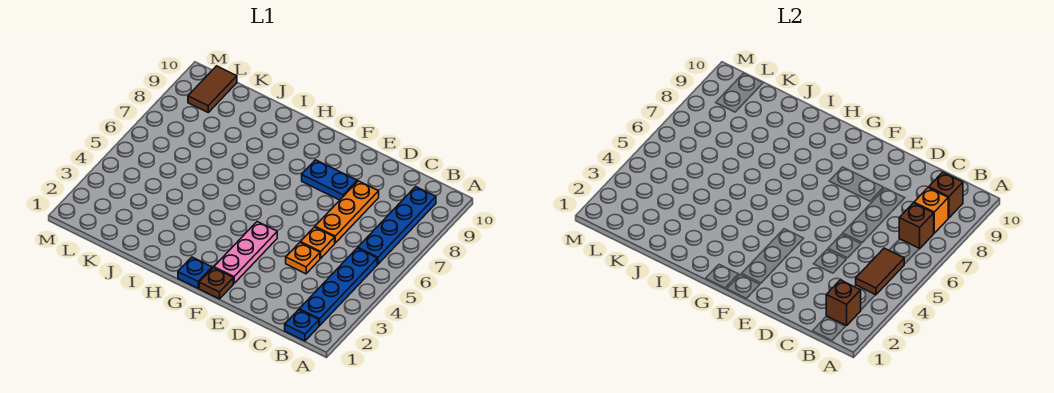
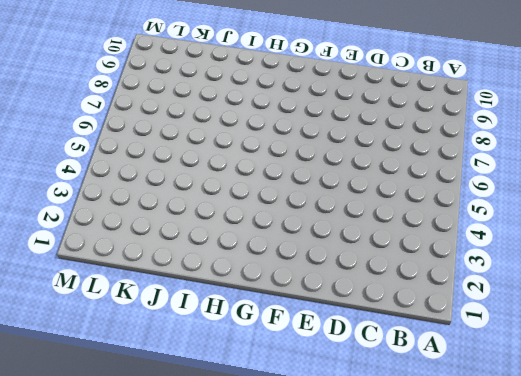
none -> blue plate B1 level 1
none -> blue plate B2:B5 level 1
none -> blue plate B6:B9 level 1

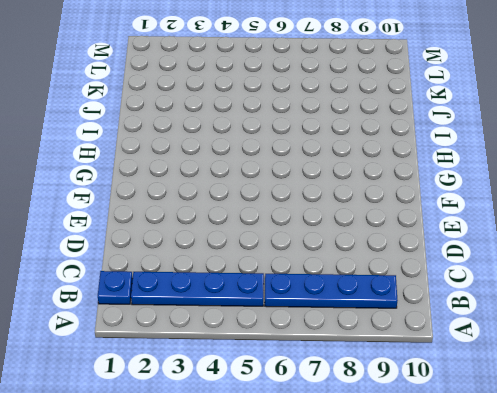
none -> orange plate D4 level 1
none -> orange plate D5 level 1
none -> orange plate D6:D8 level 1

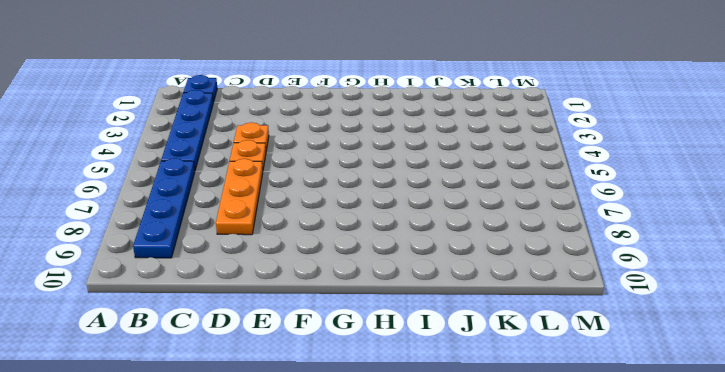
none -> blue plate E8:F8 level 1
none -> brown plate F1 level 1
none -> pink plate F2:F4 level 1

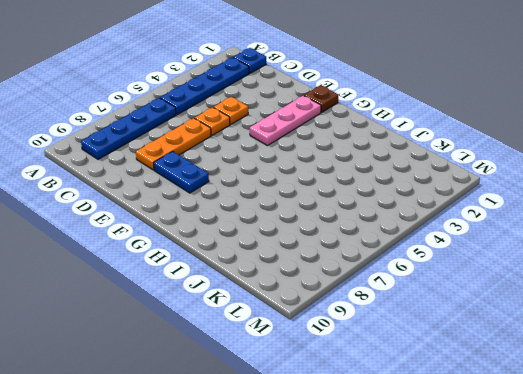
none -> blue plate G1 level 1
none -> brown tile L9:L10 level 1
none -> brown brick B2 level 2

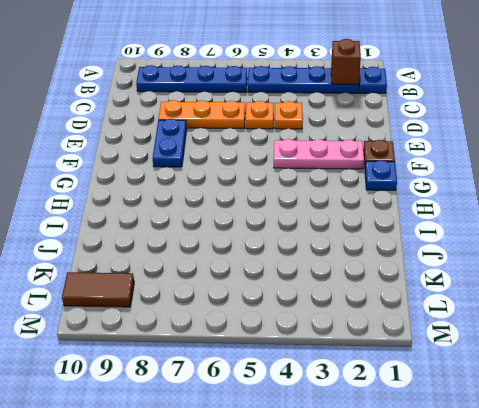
none -> brown tile B4:B5 level 2
none -> brown brick B7 level 2
none -> orange brick B8 level 2

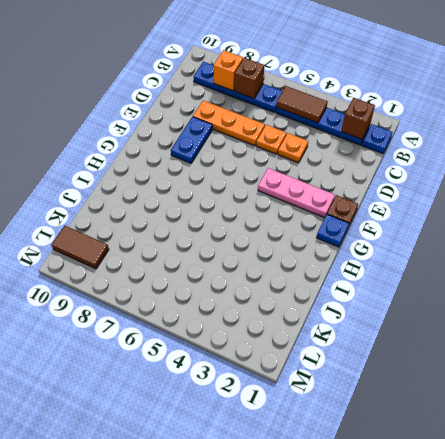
none -> brown brick B9 level 2

